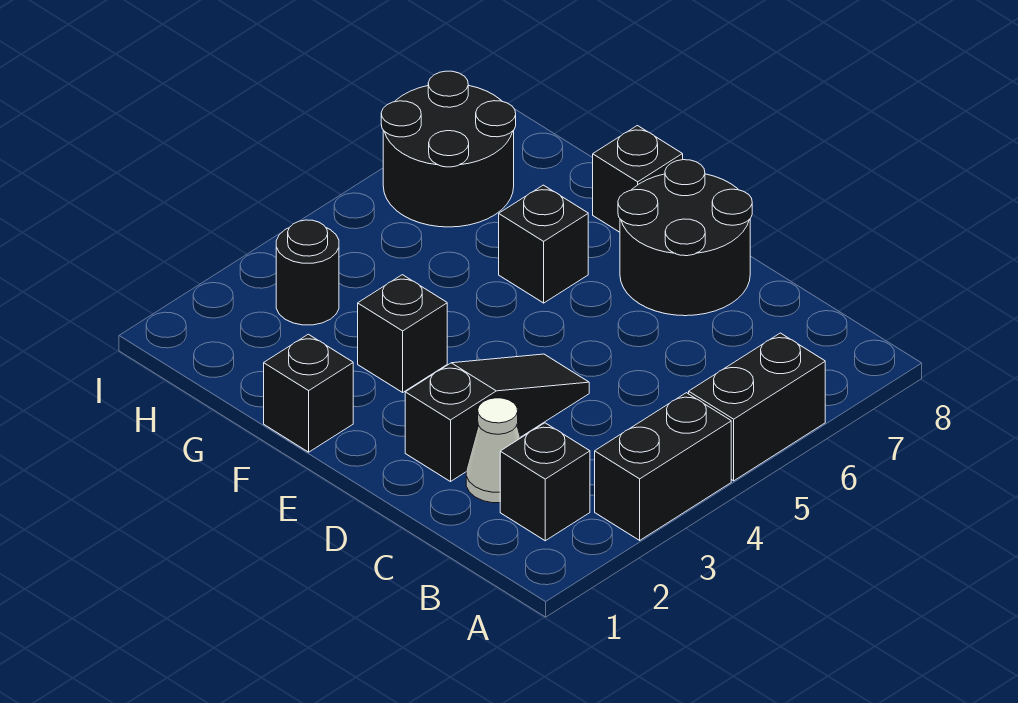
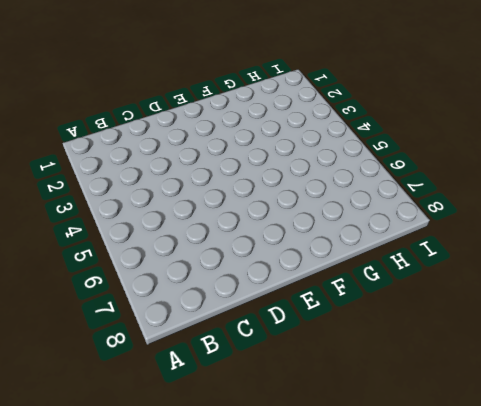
none -> black brick A3:A4 level 1
none -> black brick A5:A6 level 1
none -> black brick B2 level 1

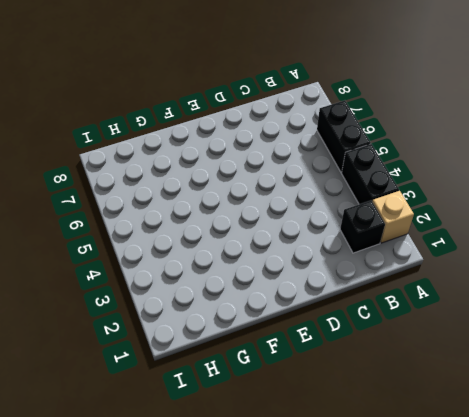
tan brick A2 level 1 -> none
none -> white cone C2 level 1
none -> black slope D2:D4 level 1 top 2
none -> black round brick D7:E8 level 1

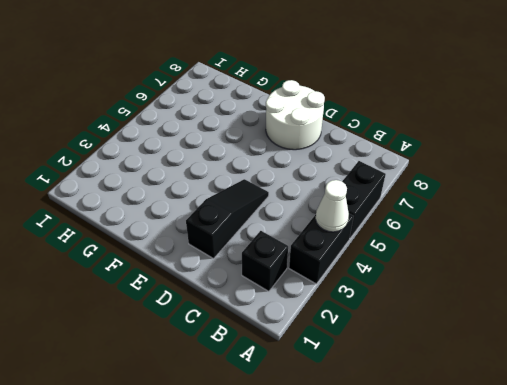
white cone A4 level 2 -> white cone C2 level 1
white round brick D7:E8 level 1 -> black round brick D7:E8 level 1
none -> black brick F1 level 1
none -> black brick F3 level 1
none -> black brick F6 level 1

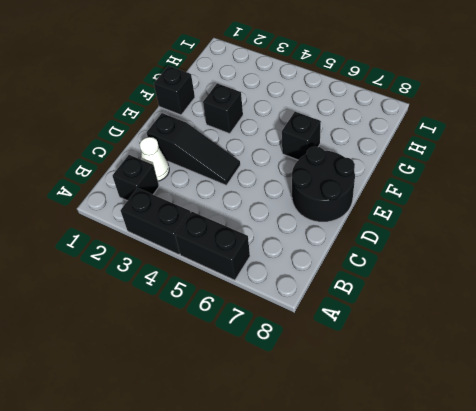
none -> black brick F8 level 1
none -> black round brick H3 level 1
none -> black round brick H6:I7 level 1

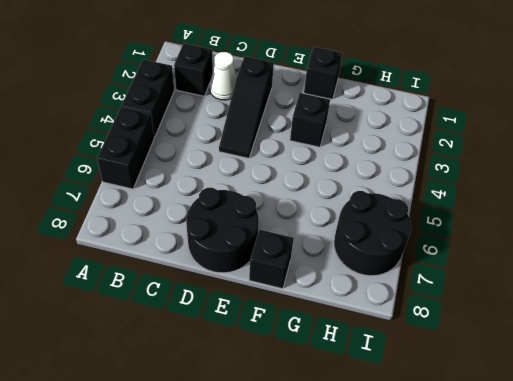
none -> black brick F6 level 1
none -> black round brick H3 level 1

